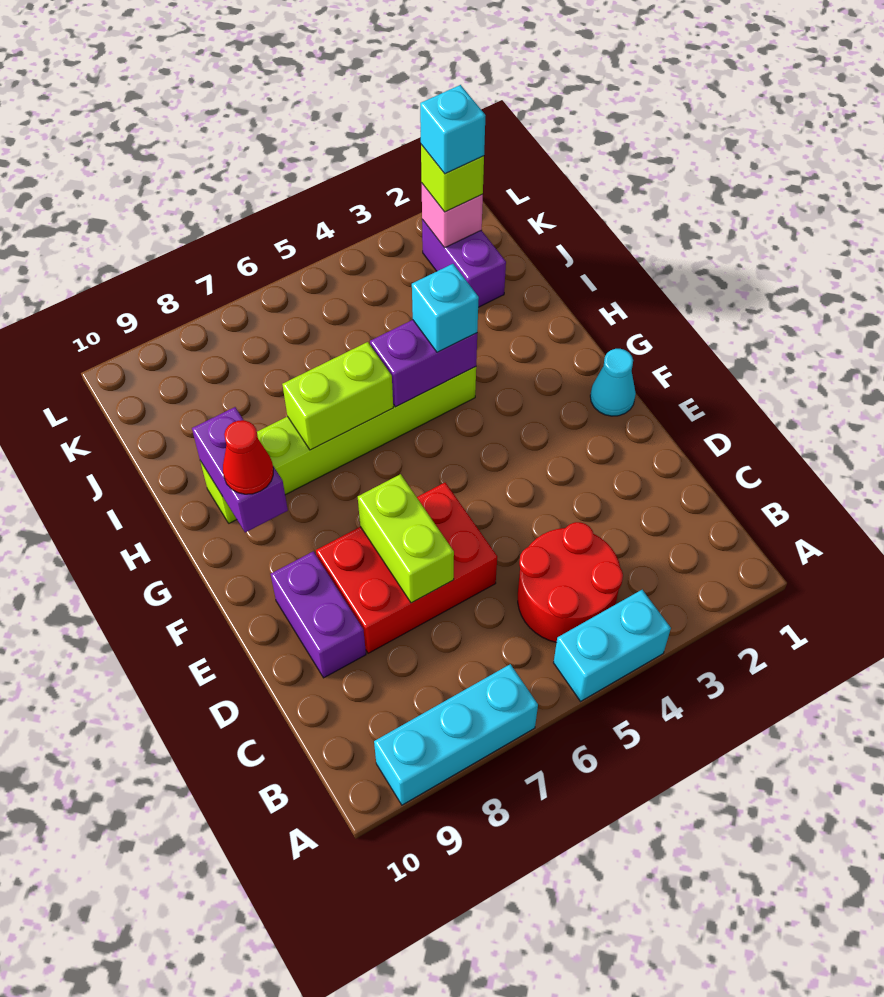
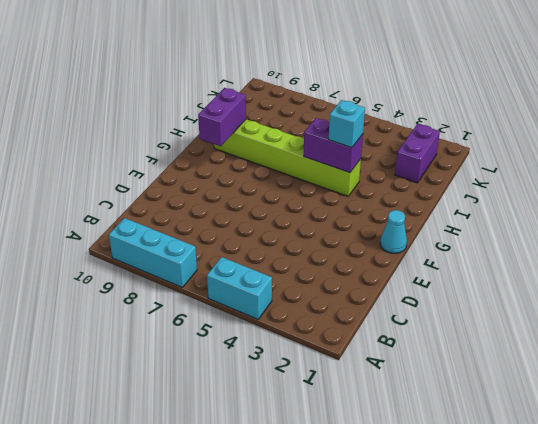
none -> red round brick B4:C5 level 1
none -> red brick D6:E8 level 1
none -> purple brick D9:E9 level 1

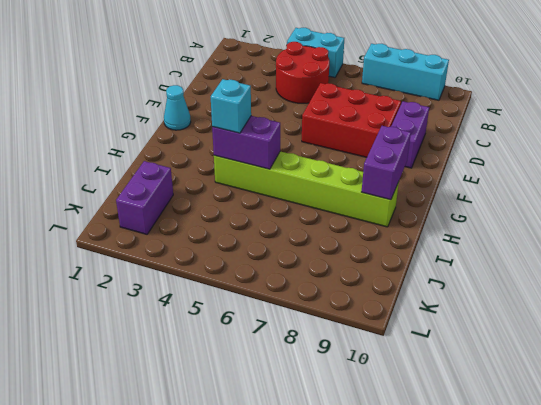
none -> lime brick D7:E7 level 2
none -> lime brick H6:H7 level 2
none -> pink brick K2 level 2

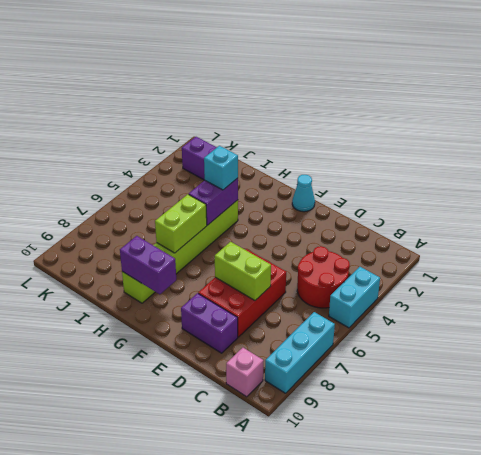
pink brick B10 level 1 -> pink brick K2 level 2
none -> red cone G9 level 3
none -> lime brick K2 level 3
none -> cyan brick K2 level 4

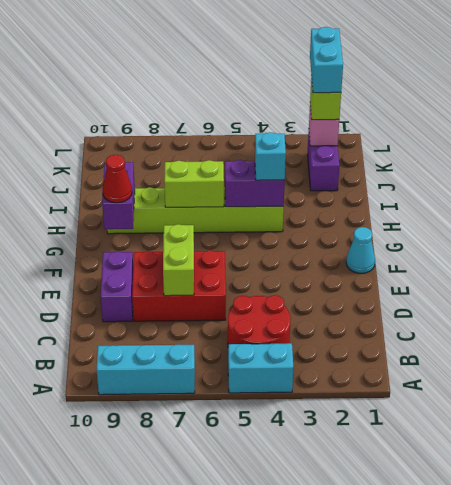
cyan brick K2:L2 level 4 -> cyan brick K2 level 4

